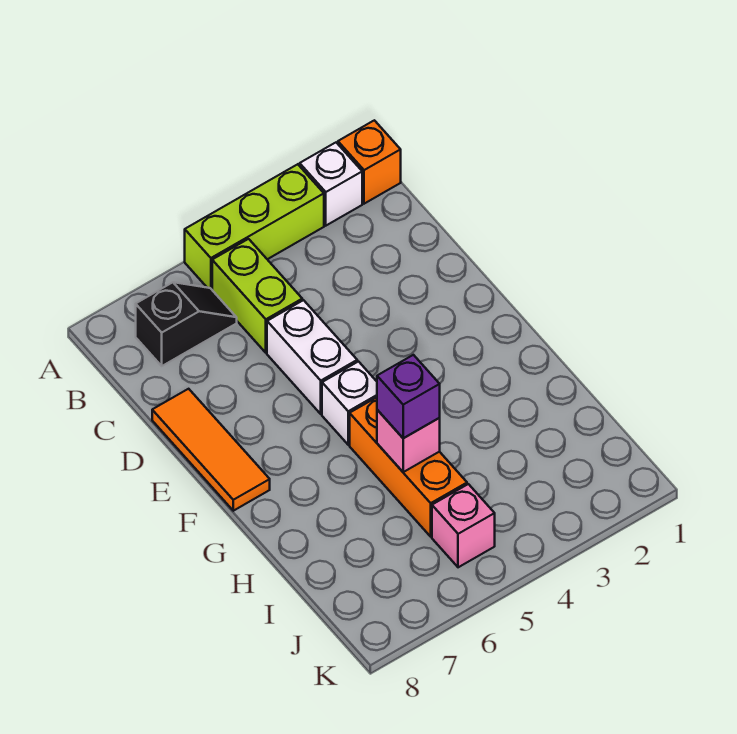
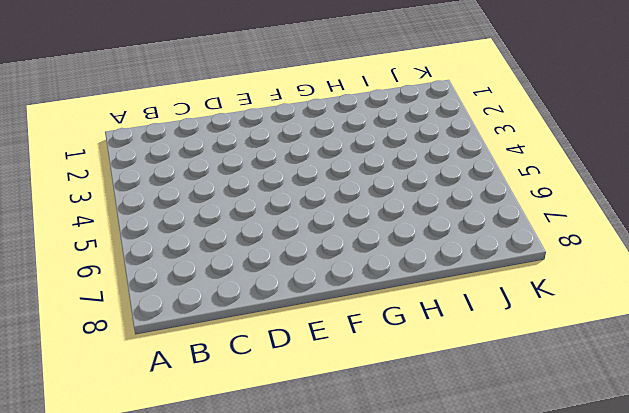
none -> orange brick A1 level 1
none -> white brick A2 level 1
none -> lime brick A3:A5 level 1

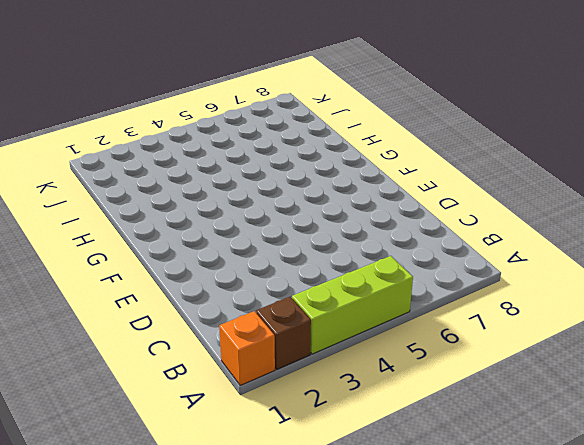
brown brick A2 level 1 -> white brick A2 level 1
none -> lime brick B5:C5 level 1
none -> black slope B6:B7 level 1 top 7
none -> white brick D5:E5 level 1

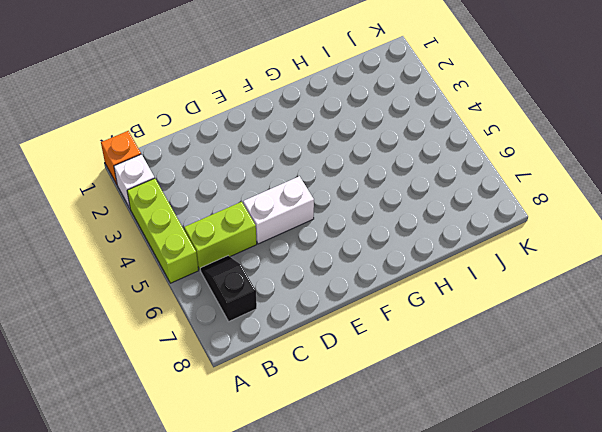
none -> orange tile D8:F8 level 1
none -> white brick F5 level 1
none -> orange brick G5:I5 level 1

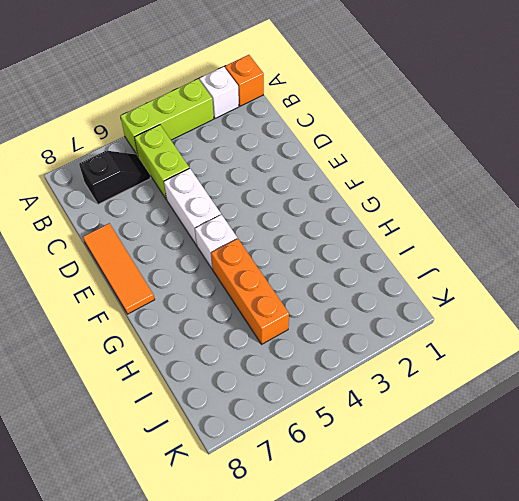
none -> pink brick J5 level 1
none -> pink brick H5 level 2
none -> purple brick H5 level 3

